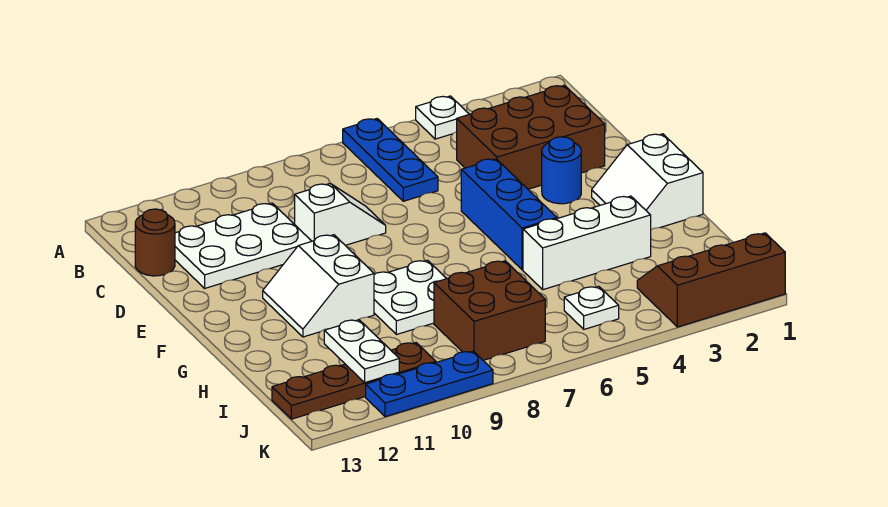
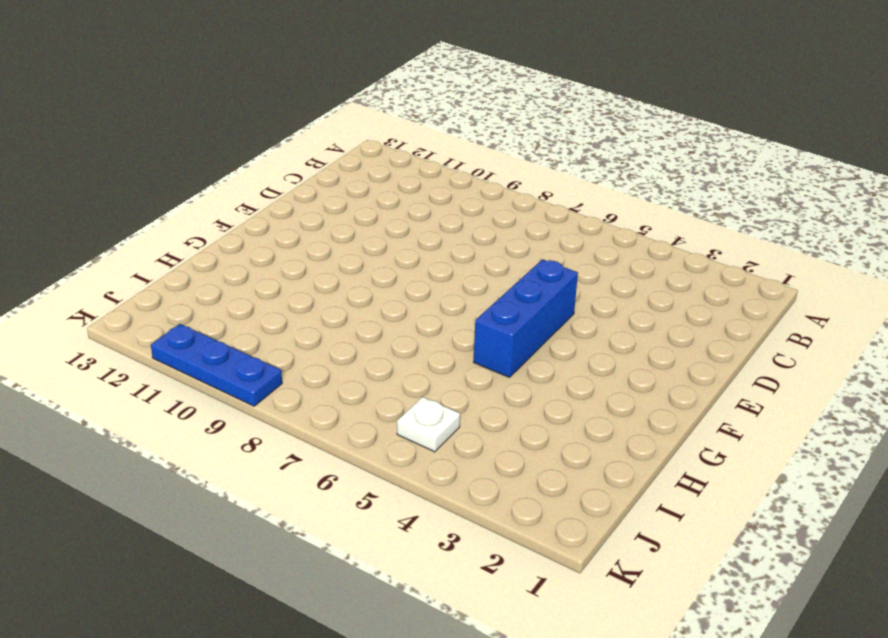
none -> white plate A4 level 1
none -> blue plate A6:C6 level 1
none -> brown brick C2:D4 level 1

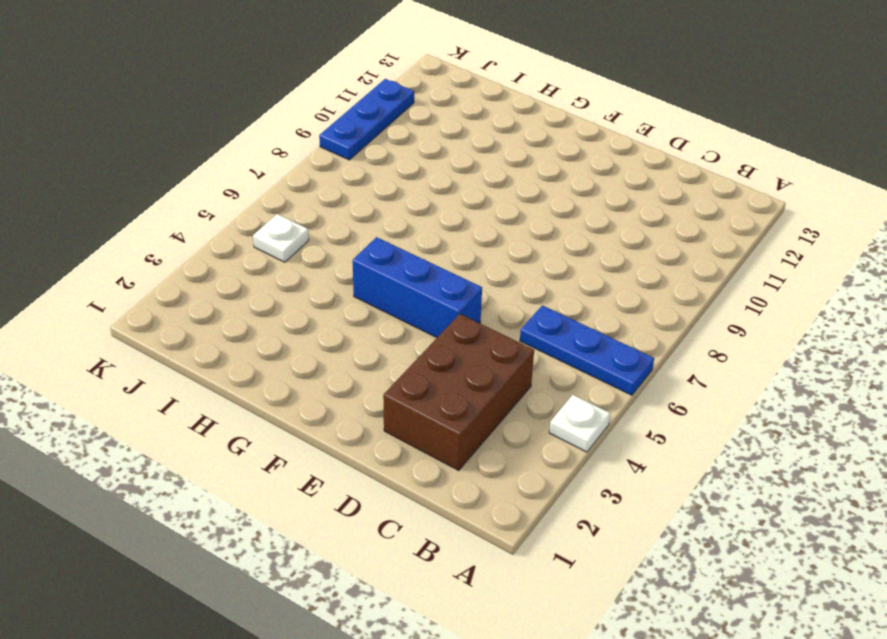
none -> white plate C10:D12 level 1
none -> brown round brick C13 level 1
none -> white slope D8:D9 level 1 top 9

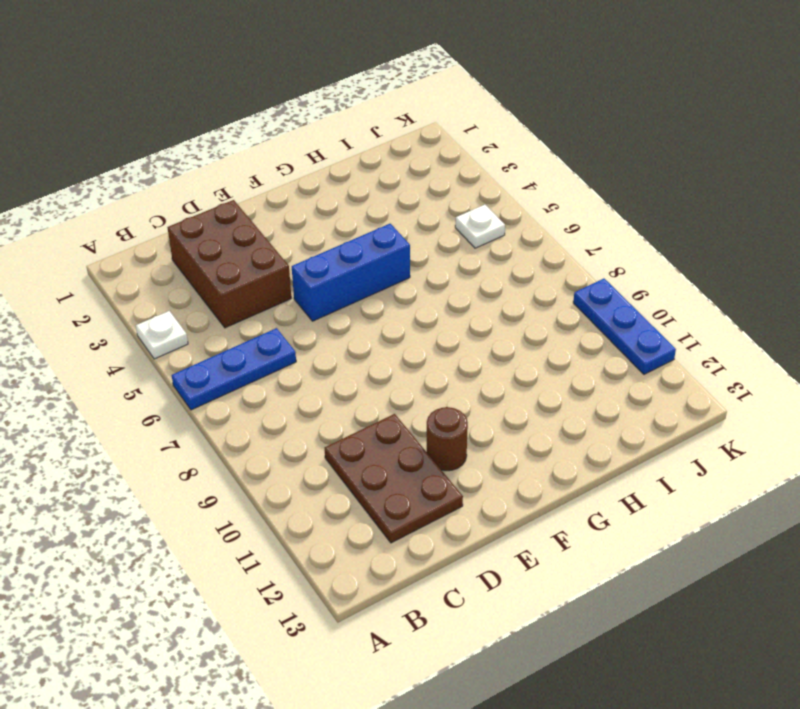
brown plate C10:D12 level 1 -> white plate C10:D12 level 1
brown round brick E11 level 1 -> brown round brick C13 level 1
none -> white slope D8:D9 level 1 top 9
none -> blue round brick E3 level 1
none -> white slope F1:G2 level 1 top 1

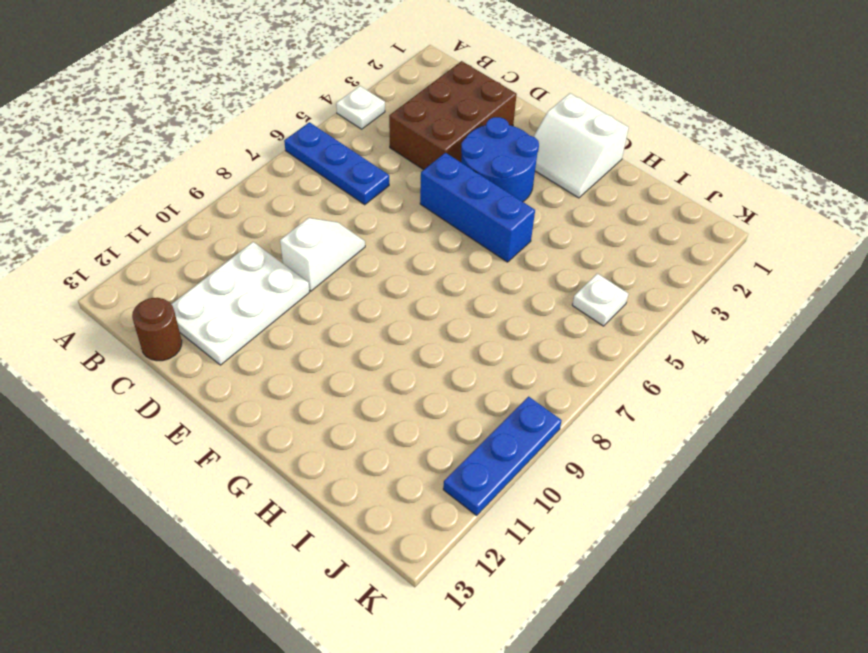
blue round brick E3:F4 level 1 -> blue round brick E3 level 1
none -> white slope F10:G11 level 1 top 10
none -> white plate G8:H9 level 1
none -> white brick H3:H5 level 1

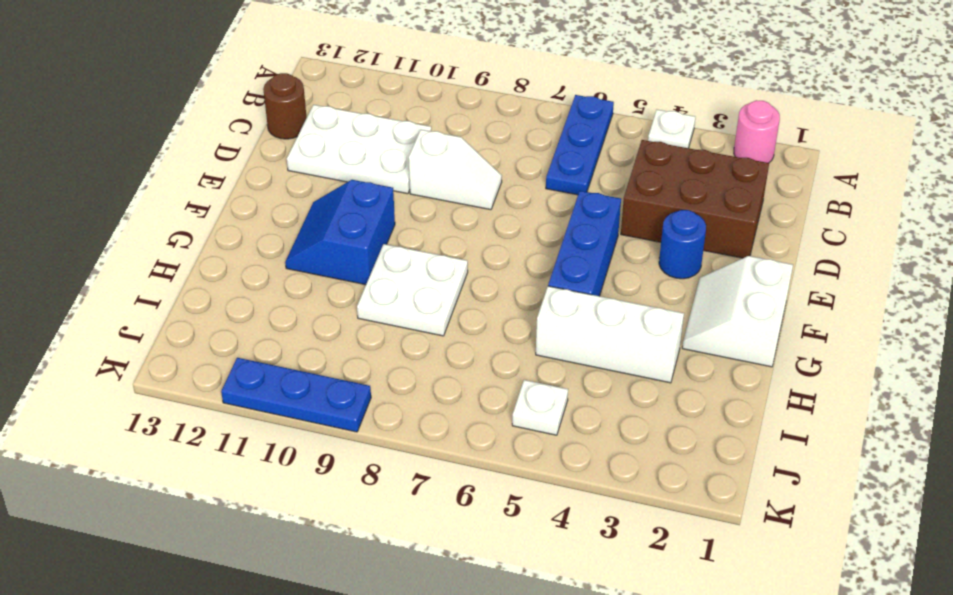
pink round brick A2 level 1 -> none
blue slope F10:G11 level 1 top 10 -> white slope F10:G11 level 1 top 10
none -> brown brick I7:J8 level 1
none -> brown slope J1:K3 level 1 top K
none -> brown plate J10:J13 level 1

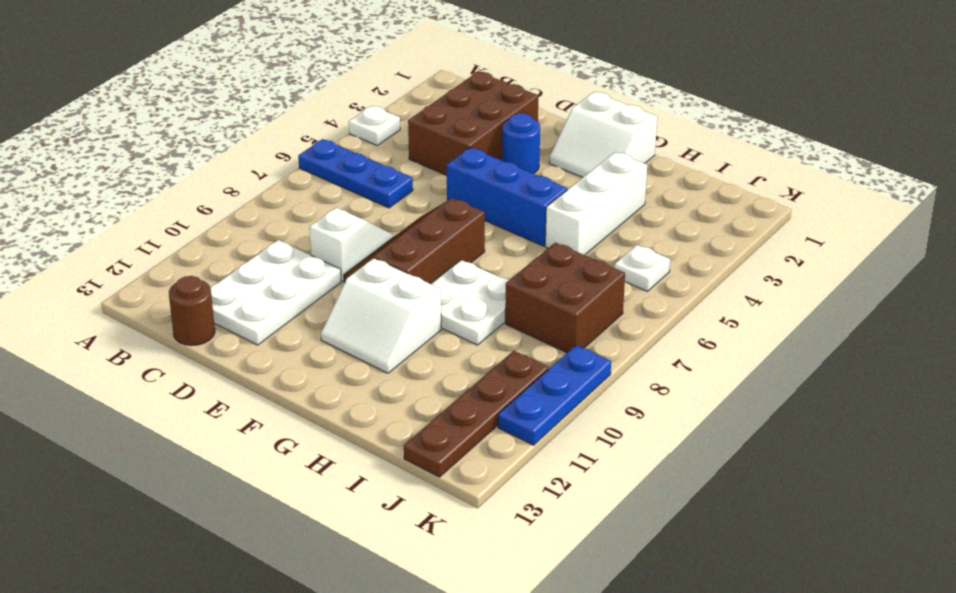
brown slope E7:F9 level 1 top F -> brown slope J1:K3 level 1 top K
none -> white plate I11:J11 level 2

